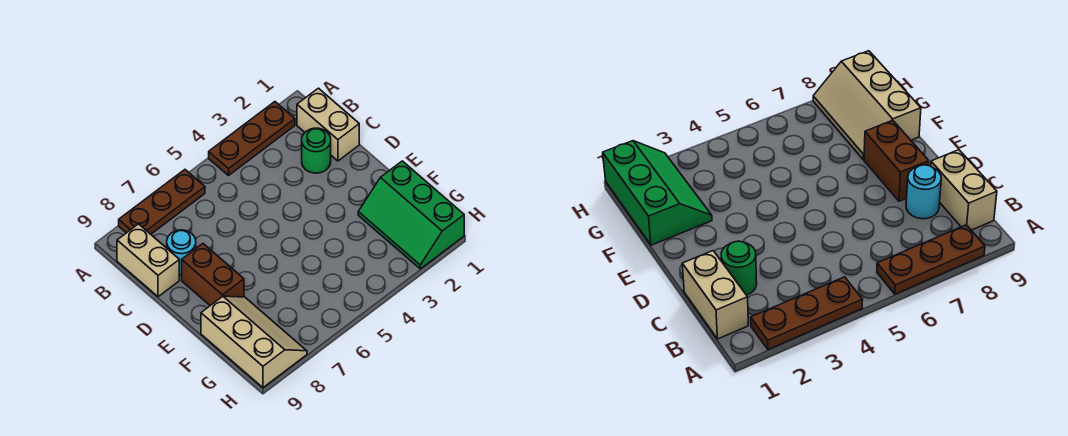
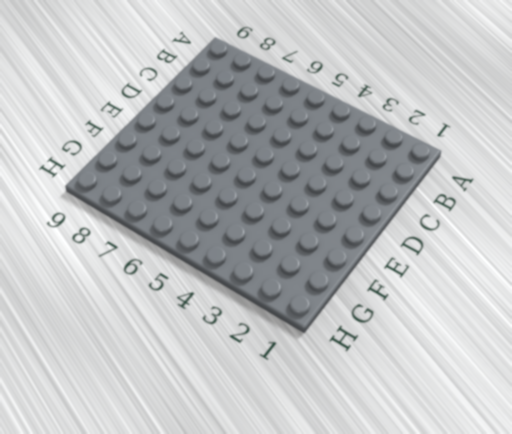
none -> brown plate A2:A4 level 1
none -> brown plate A6:A8 level 1

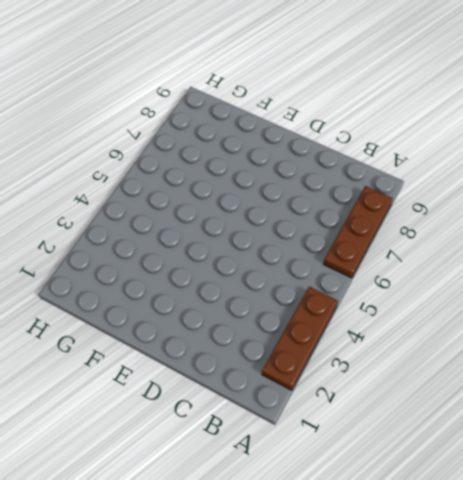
none -> tan brick B1:C1 level 1
none -> tan brick B9:C9 level 1

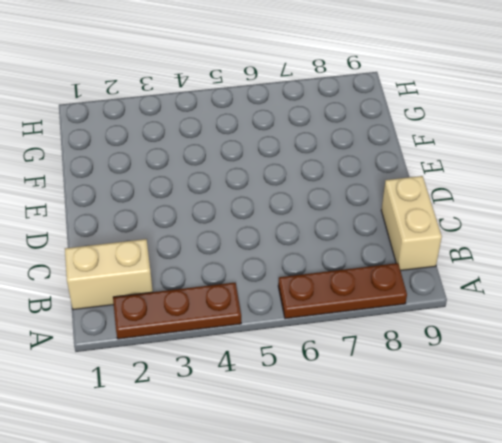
tan brick B1:B2 level 1 -> tan brick B1:C1 level 1
none -> green round brick C2 level 1
none -> cyan round brick C8 level 1

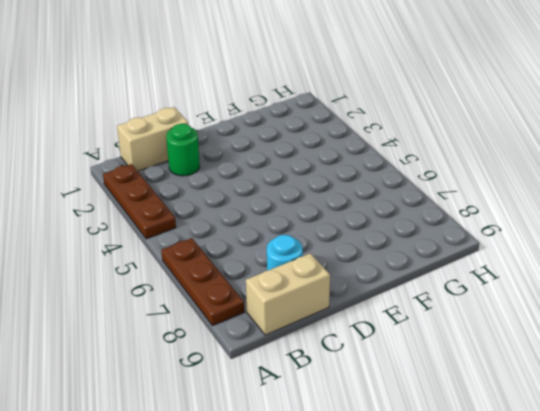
none -> brown brick D8:E8 level 1
none -> green slope F1:H2 level 1 top 1

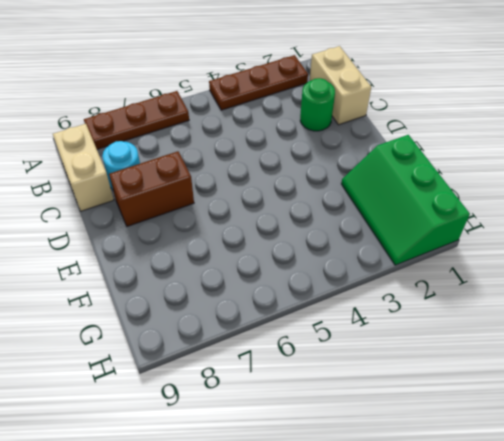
brown brick D7:D8 level 1 -> brown brick D8:E8 level 1
none -> tan slope F8:H9 level 1 top 9

